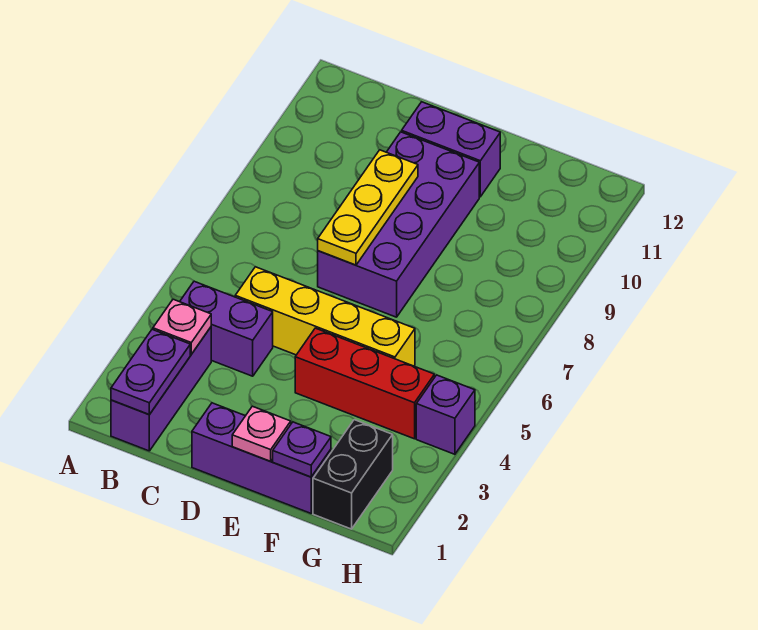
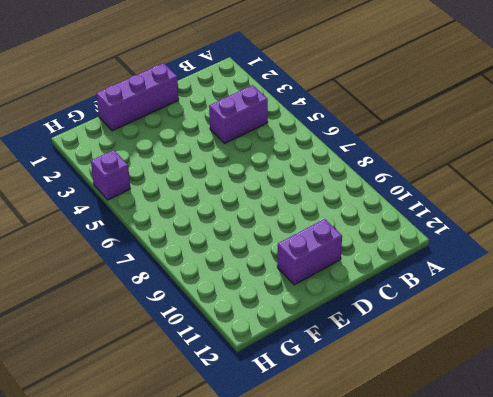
none -> purple brick B1:B3 level 1
none -> yellow brick C5:F5 level 1
none -> purple brick D7:E10 level 1

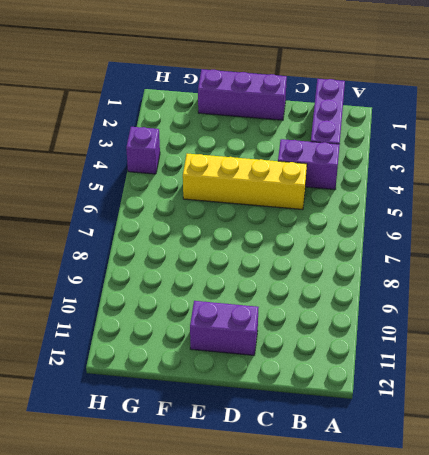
none -> purple brick D7:E10 level 1
none -> red brick E4:G4 level 1
none -> black brick G1:G2 level 1

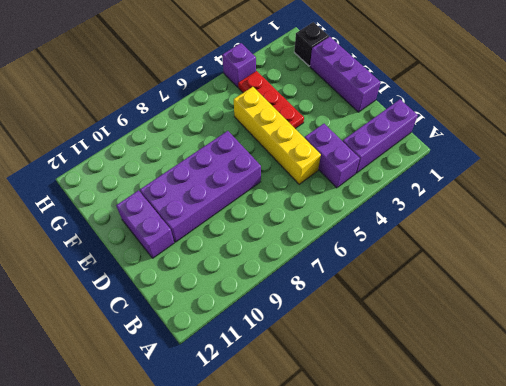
red plate E4:G4 level 1 -> red brick E4:G4 level 1
black brick G1 level 1 -> black brick G1:G2 level 1
none -> purple plate B1:B2 level 2
none -> pink plate B3 level 2
none -> yellow plate D7:D9 level 2

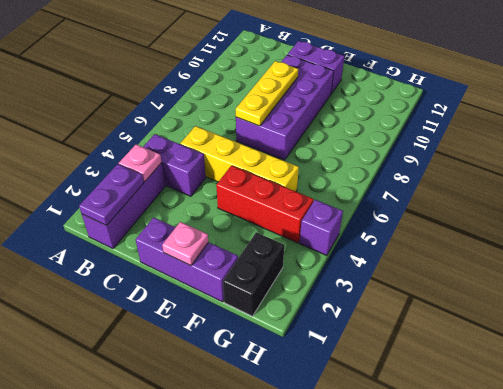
none -> purple plate F1 level 2

